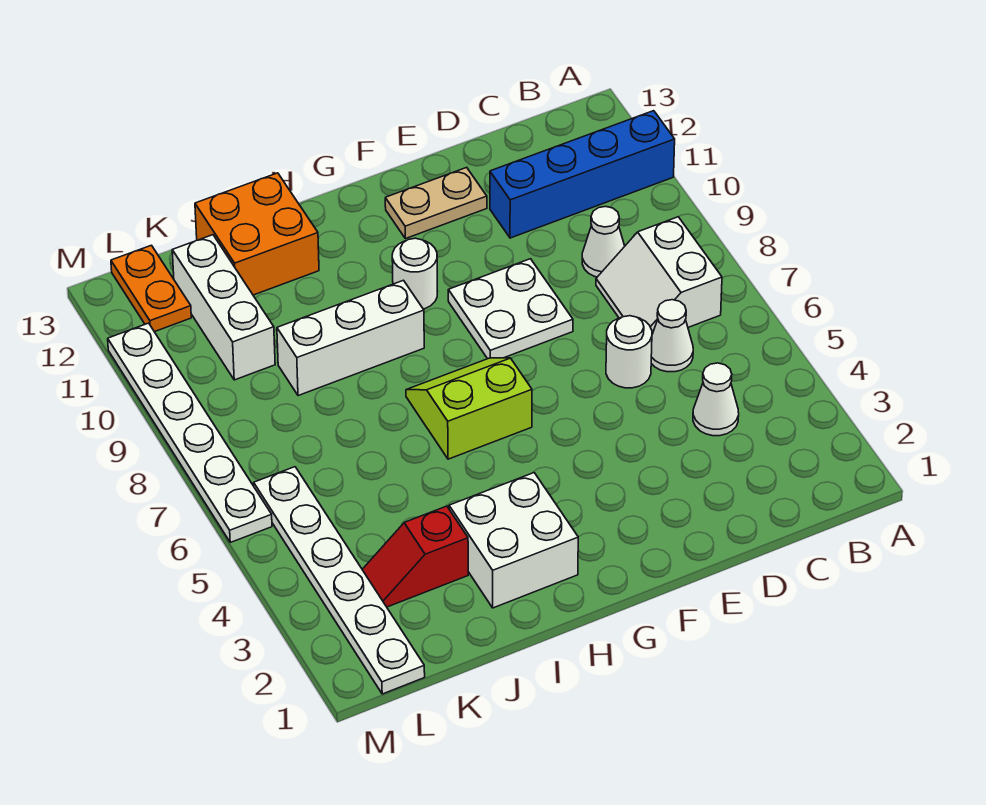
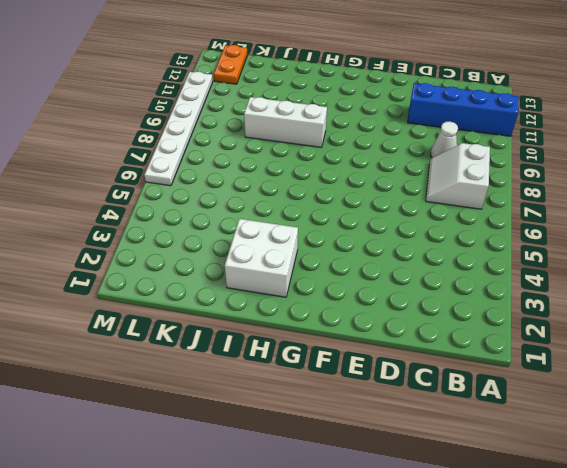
none -> white cone C4 level 1
none -> white cone C6 level 1
none -> white round brick D6 level 1

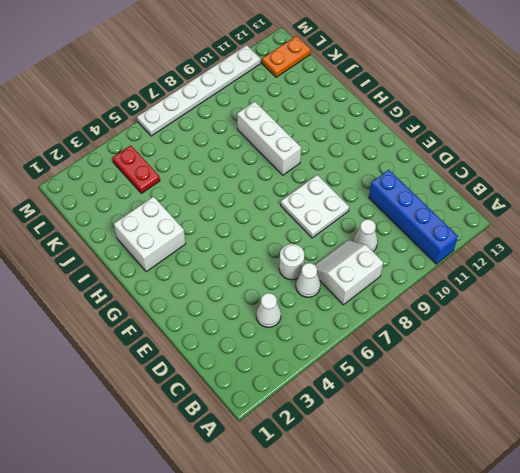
red plate K4:L4 level 1 -> white plate L1:L6 level 1
none -> tan plate E12:F12 level 1
none -> lime slope G6:H7 level 1 top 6
none -> white round brick G10 level 1

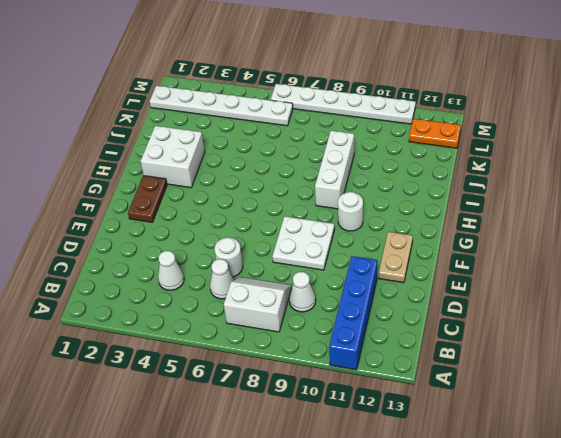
brown plate F2:G2 level 1 -> none
none -> lime slope G6:H7 level 1 top 6
none -> orange brick I12:J13 level 1
none -> red slope J3:K3 level 1 top J

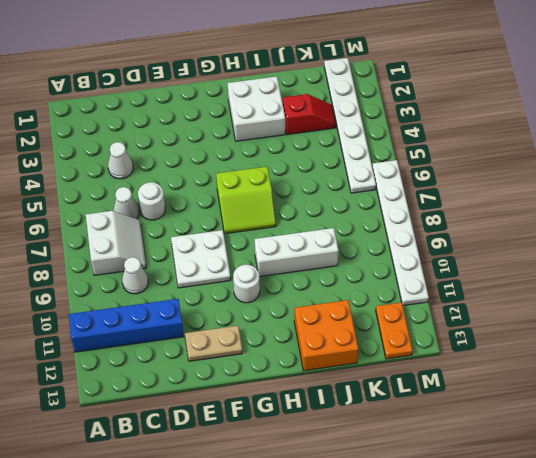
none -> white brick K10:K12 level 1

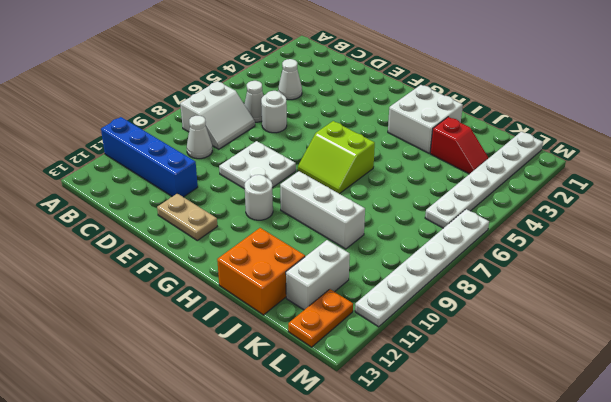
white brick K11:K12 level 1 -> white brick K10:K12 level 1

